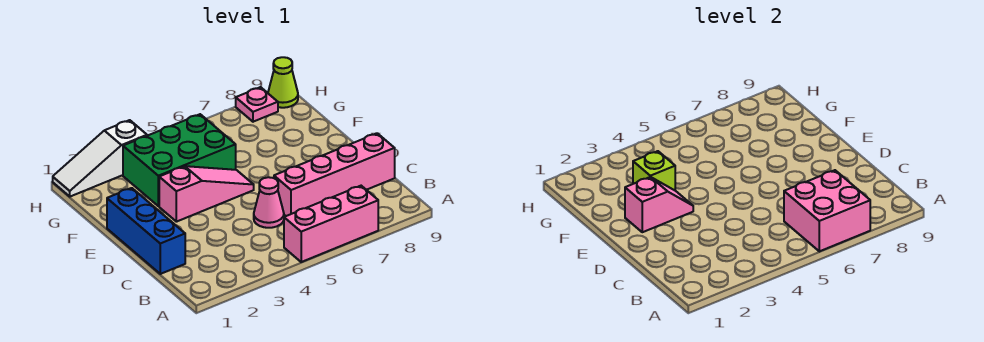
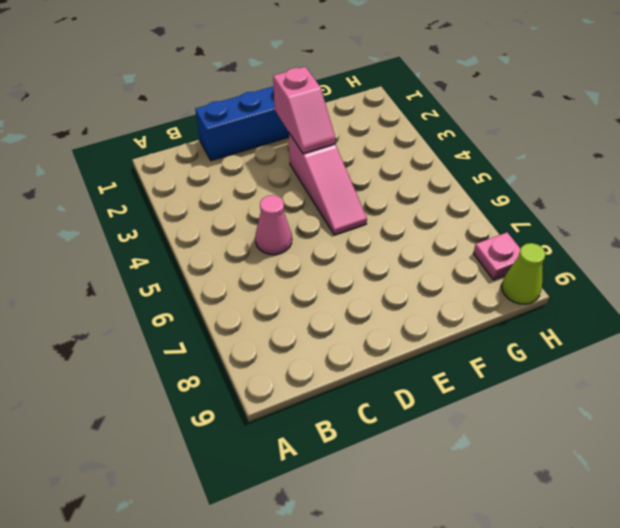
none -> pink brick A5:A7 level 1
none -> pink brick C6:C9 level 1
none -> green brick F3:G5 level 1

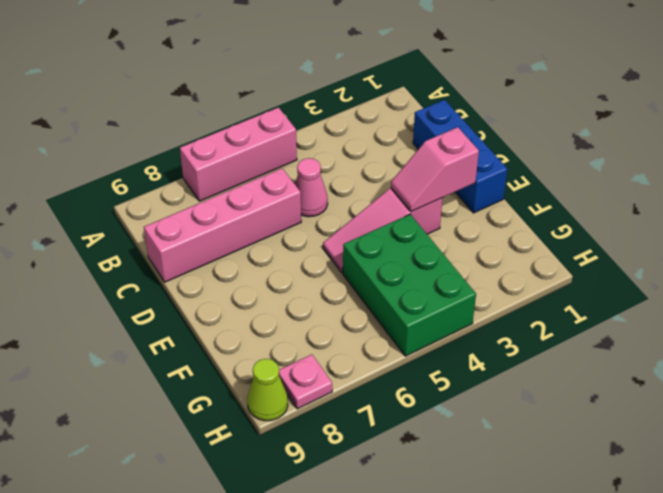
green brick F4:H5 level 1 -> green brick F3:G5 level 1
none -> white slope H1:H3 level 1 top 3
none -> pink brick A6:B7 level 2
none -> lime brick F3 level 2

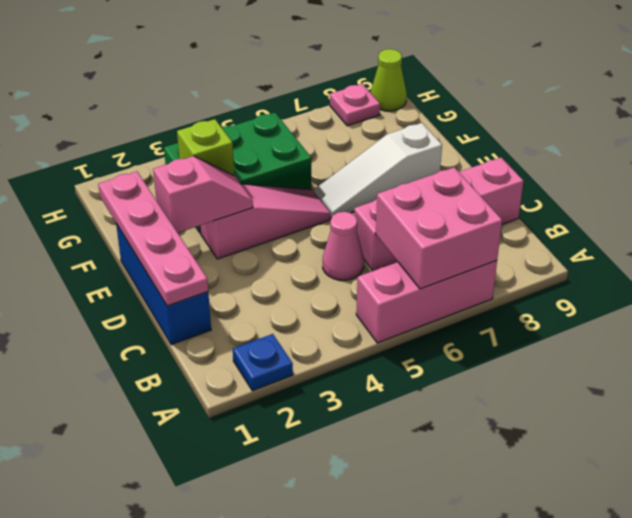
blue plate A2 level 1 -> none
pink plate C1:F1 level 2 -> none
white slope E6:E8 level 1 top 8 -> white slope H1:H3 level 1 top 3

